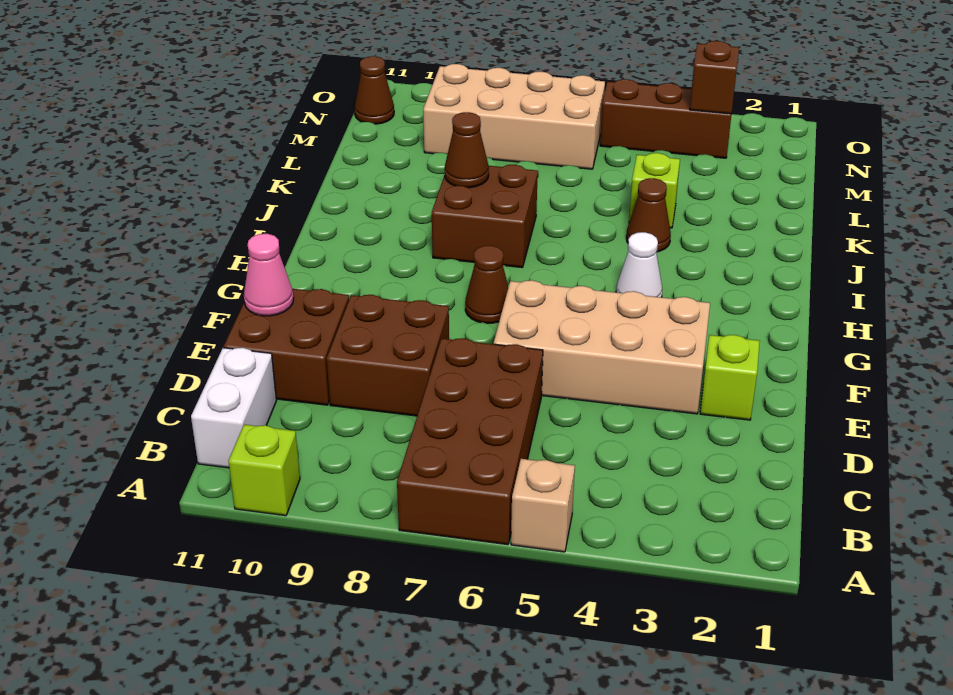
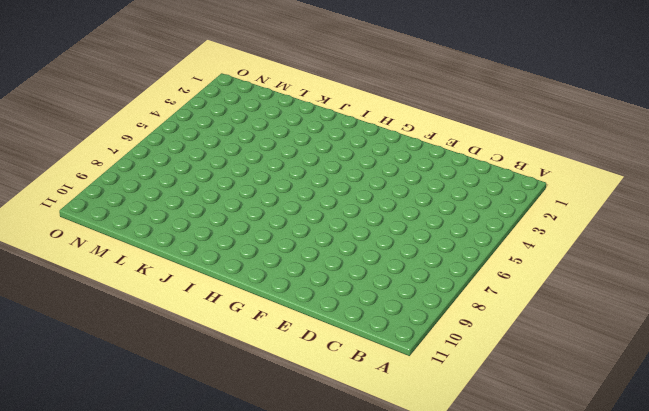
none -> tan brick A5 level 1
none -> brown brick A6:D7 level 1
none -> lime brick A10 level 1

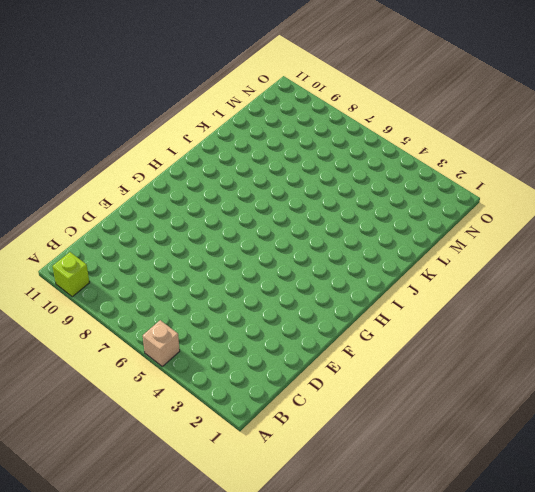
none -> brown brick A6:D7 level 1
none -> white brick B11:C11 level 1
none -> brown brick D8:E9 level 1

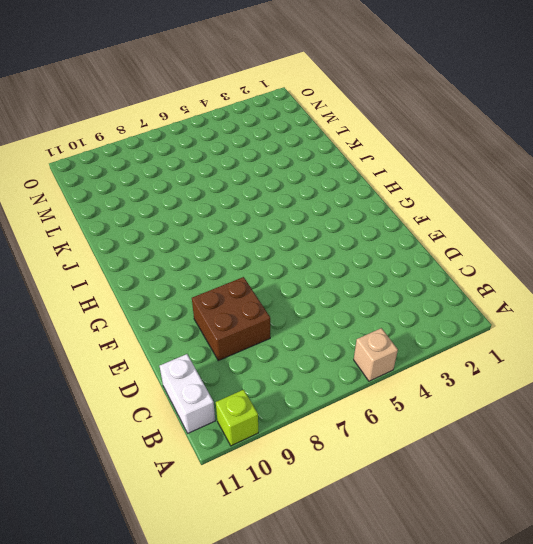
none -> brown brick A6:D7 level 1
none -> brown brick D10:E11 level 1
none -> lime brick E2 level 1

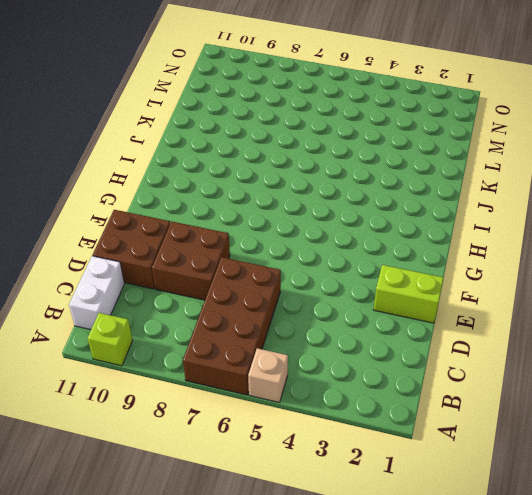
lime brick E1:E2 level 1 -> lime brick E2 level 1
none -> tan brick E3:F6 level 1
none -> brown cone G7 level 1
none -> white cone H4 level 1

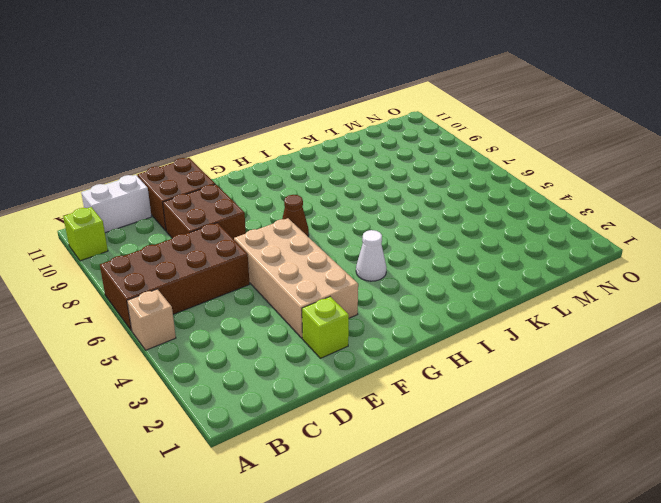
none -> brown brick I7:J8 level 1
none -> brown cone J4 level 1
none -> lime brick K4 level 1

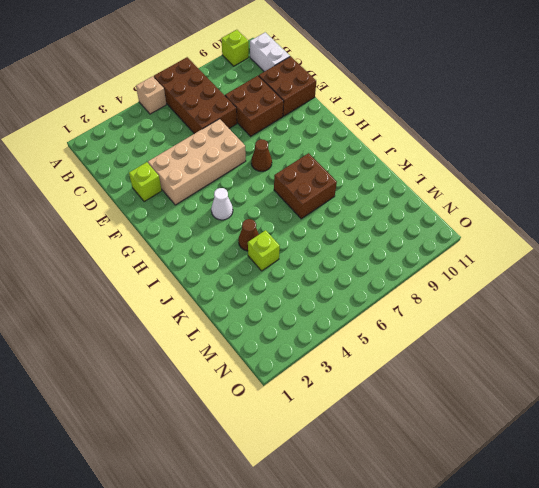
none -> tan brick M6:N9 level 1
none -> brown brick N3:N5 level 1
none -> brown cone N11 level 1

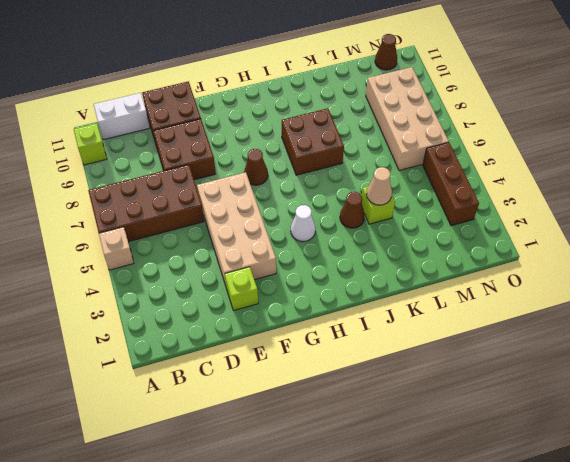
tan cone K4 level 2 -> none
none -> pink cone E11 level 2
none -> brown cone J8 level 2
none -> brown brick N3 level 2

